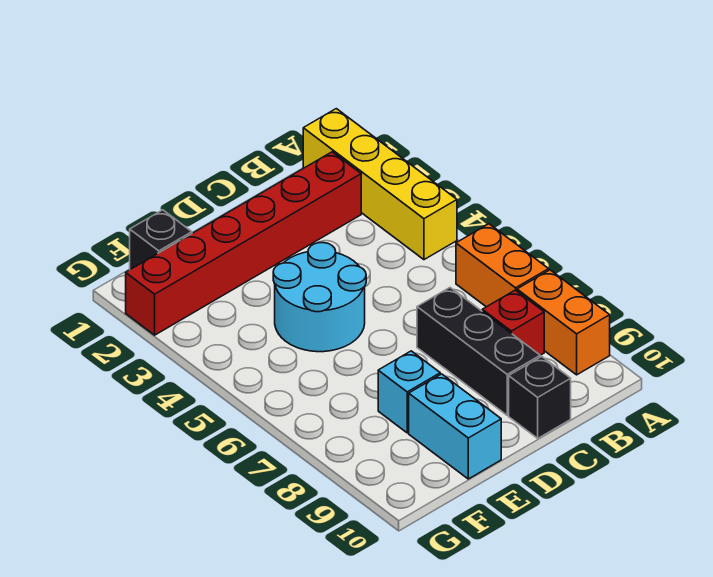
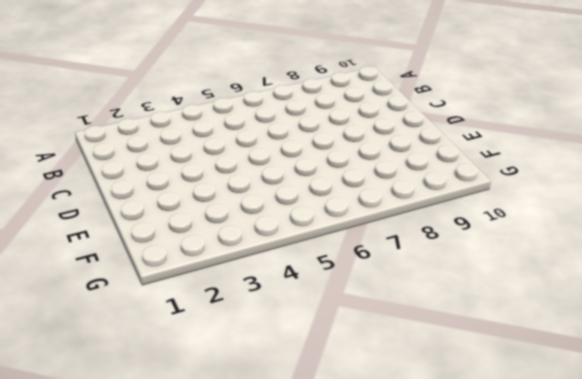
none -> yellow brick A1:A4 level 1
none -> orange brick A6:A7 level 1

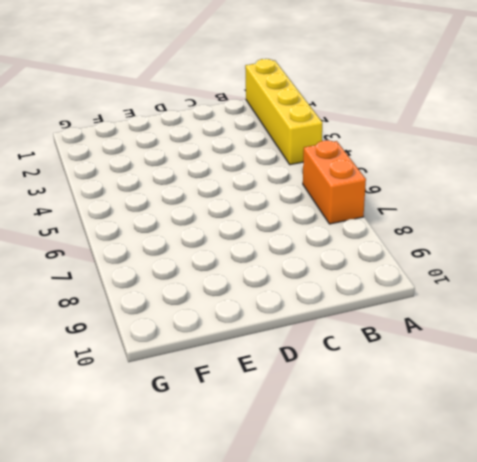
none -> orange brick A8:A9 level 1
none -> red brick B2:G2 level 1

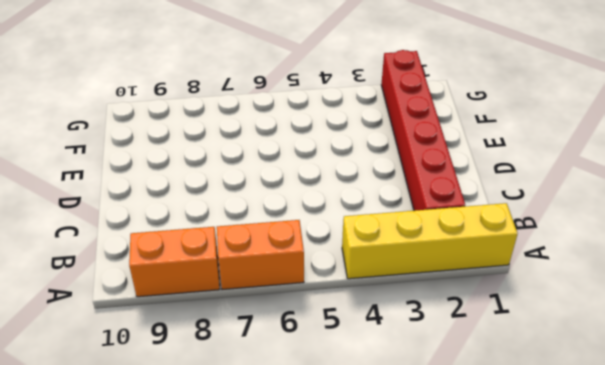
none -> red brick B8 level 1
none -> black brick C7:C9 level 1

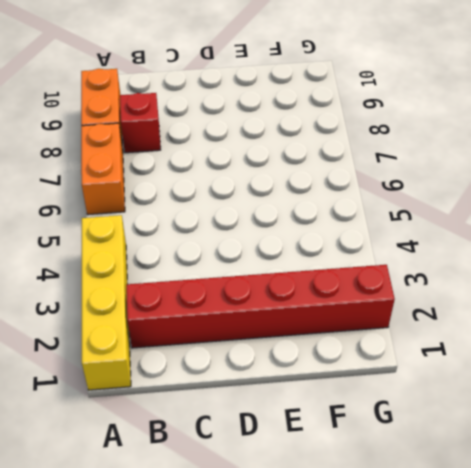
none -> black brick C7:C9 level 1
none -> black brick C10 level 1

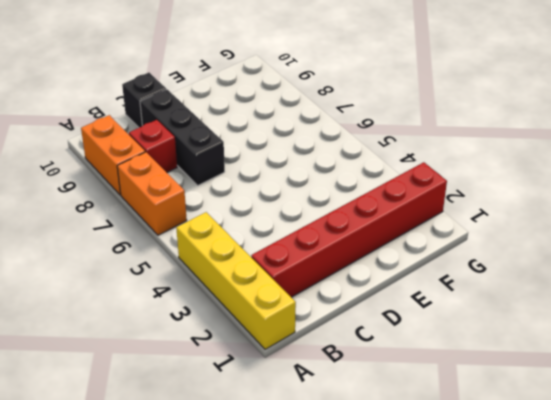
none -> cyan round brick D4:E5 level 1
none -> cyan brick E8 level 1

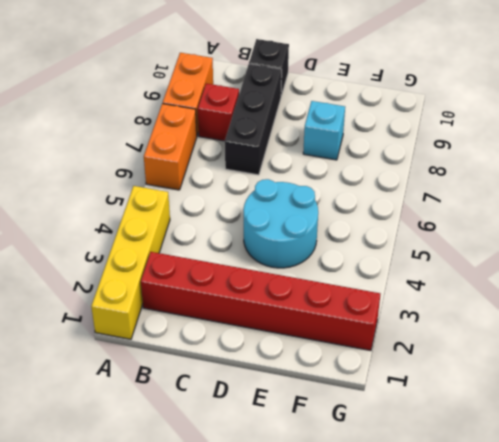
none -> cyan brick E9:E10 level 1
none -> black brick F1 level 1

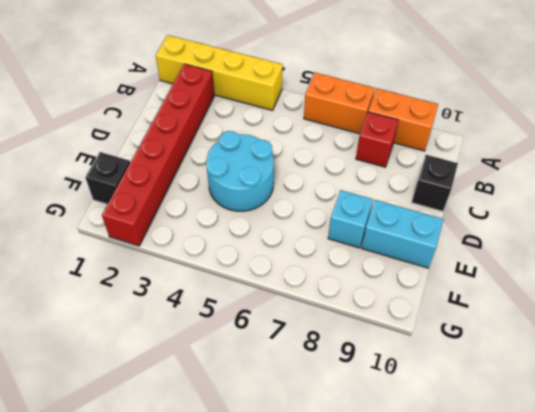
none -> black brick C7:C9 level 1

